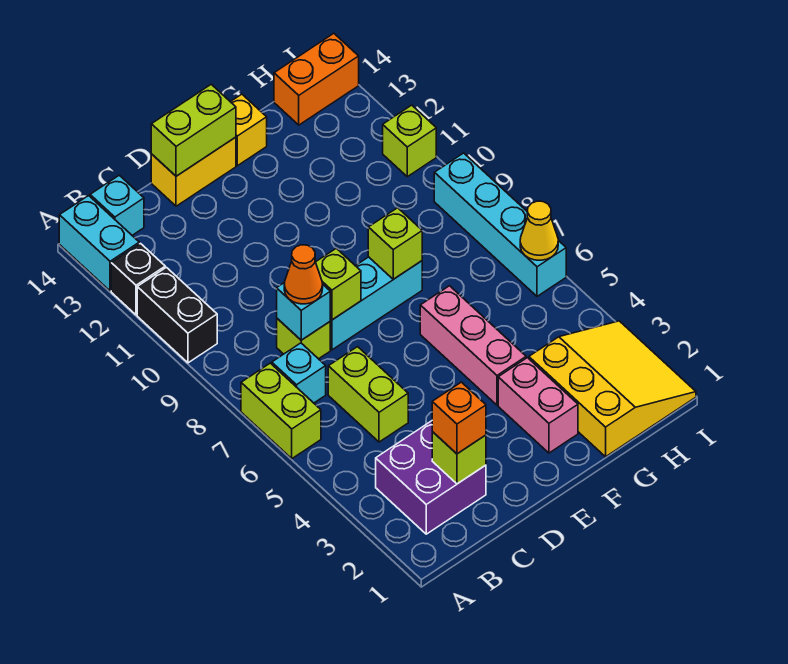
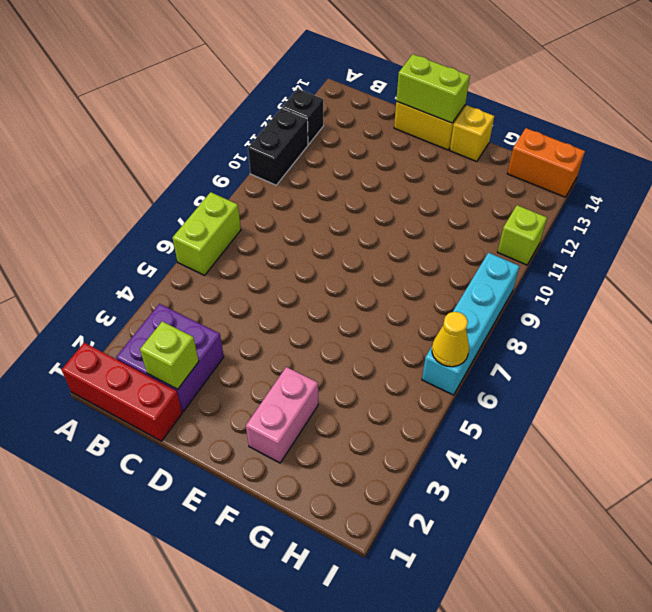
red brick A1:C1 level 1 -> none
none -> cyan brick A13:A14 level 1
none -> cyan brick B7 level 1
none -> cyan brick B14 level 1

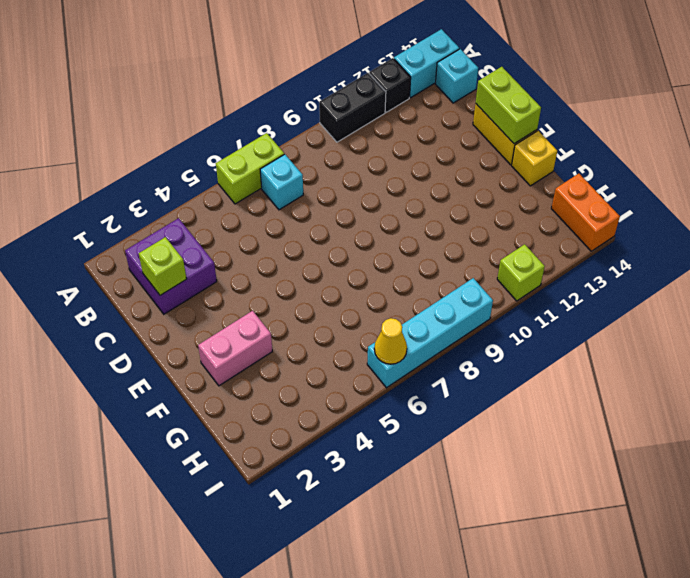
none -> lime brick C5:C6 level 1
none -> lime brick C8 level 1
none -> cyan brick D8:F8 level 1

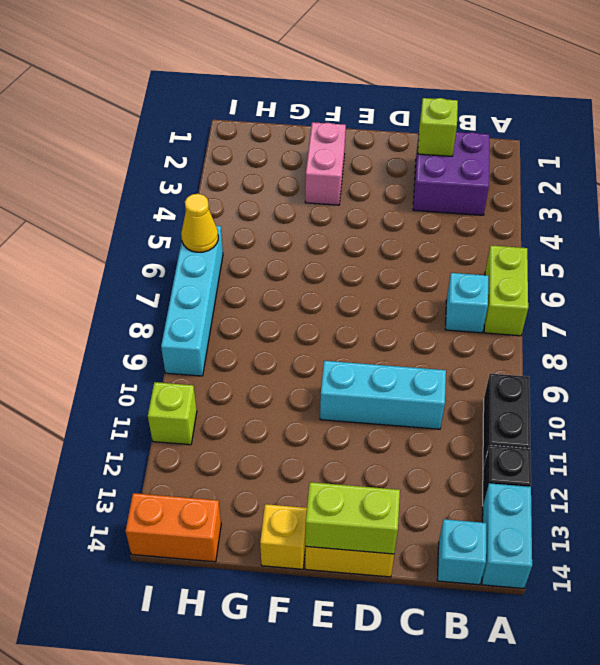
cyan brick C10:E10 level 1 -> cyan brick D8:F8 level 1
none -> lime brick C5:C6 level 1
none -> lime brick C8 level 1
none -> pink brick F4:F6 level 1

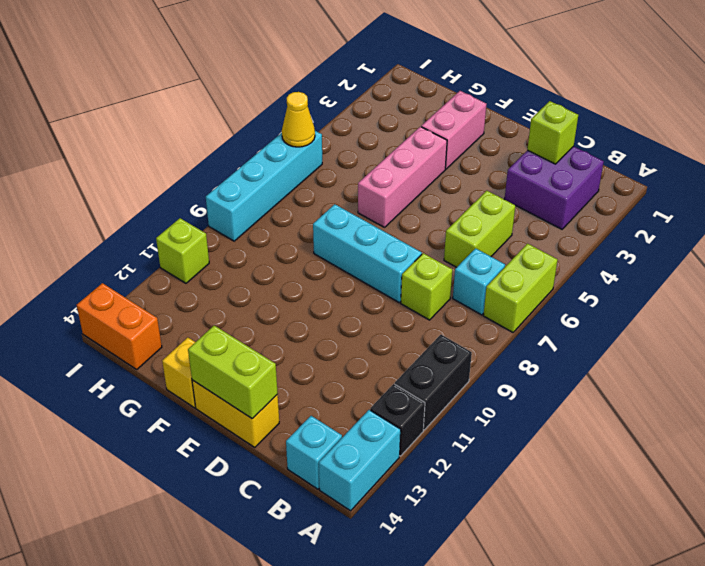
none -> yellow slope G1:I3 level 1 top G
none -> cyan brick C8 level 2
none -> lime brick D8 level 2

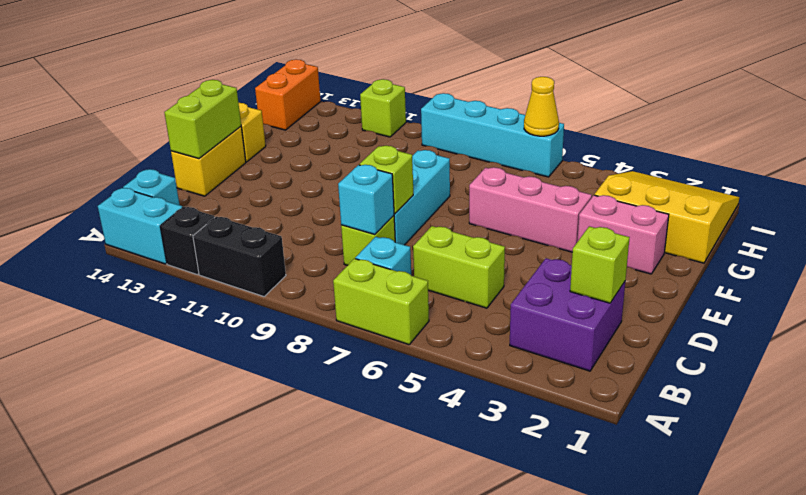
none -> lime brick F8 level 2
none -> orange brick C2 level 3
none -> orange cone C8 level 3

